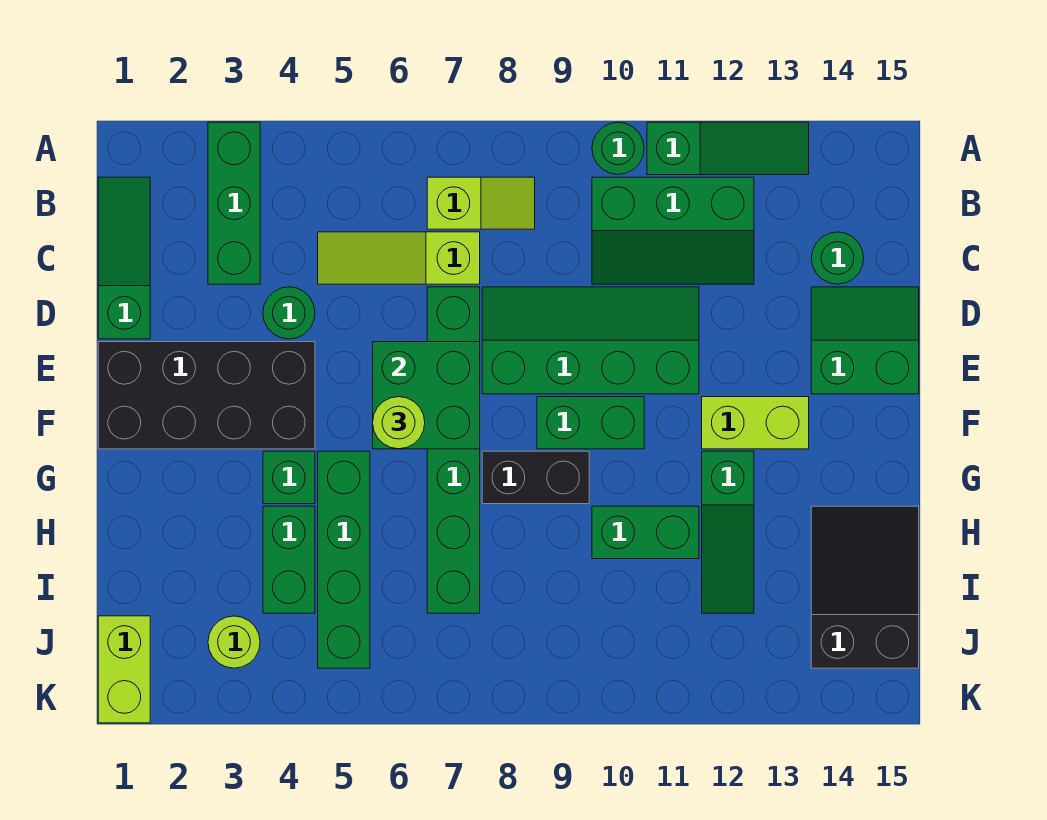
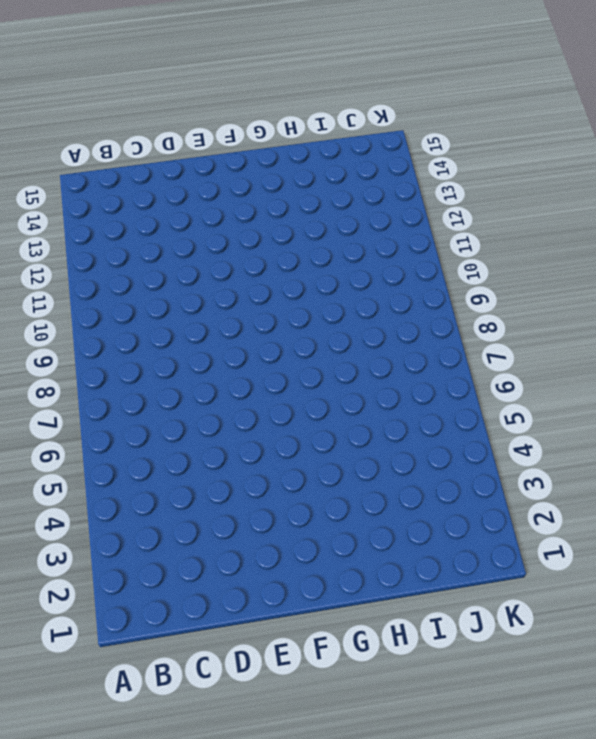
none -> green brick A3:C3 level 1
none -> green round brick A10 level 1
none -> green slope A11:A13 level 1 top 11

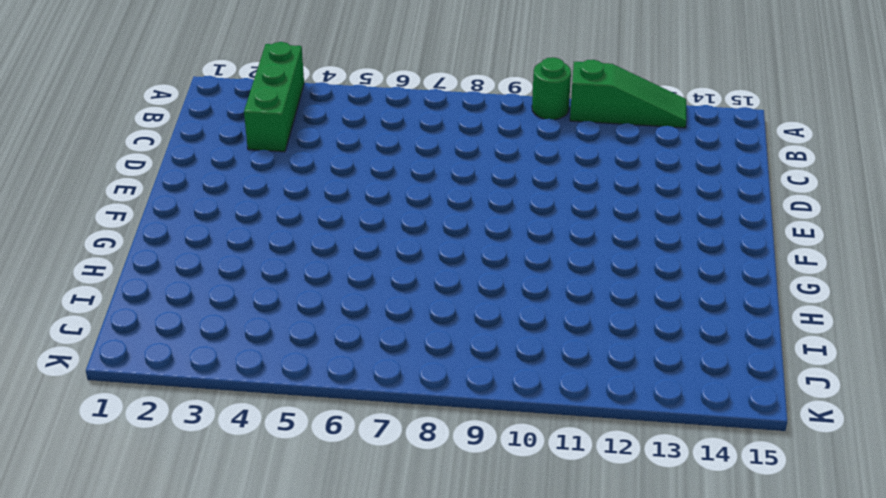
none -> green slope B1:D1 level 1 top D
none -> lime slope B7:B8 level 1 top 7
none -> green slope B10:C12 level 1 top B

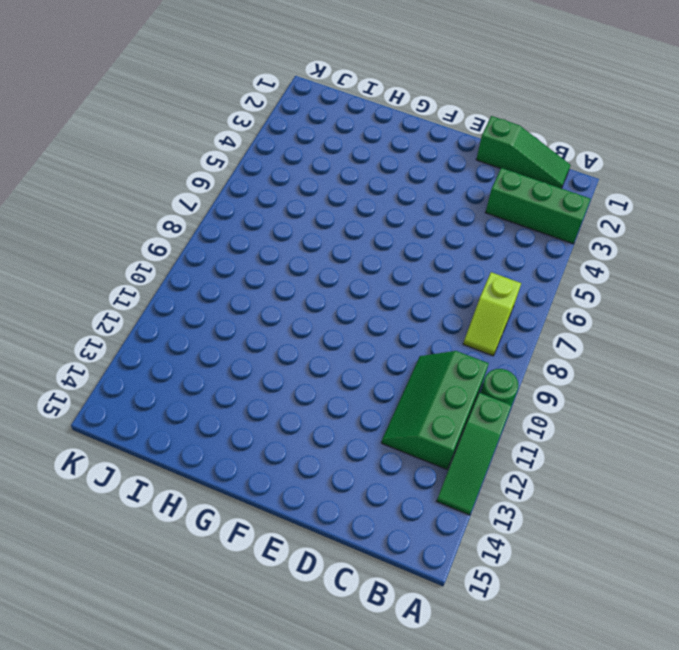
none -> lime slope C5:C7 level 1 top 7
none -> green round brick C14 level 1
none -> green round brick D4 level 1

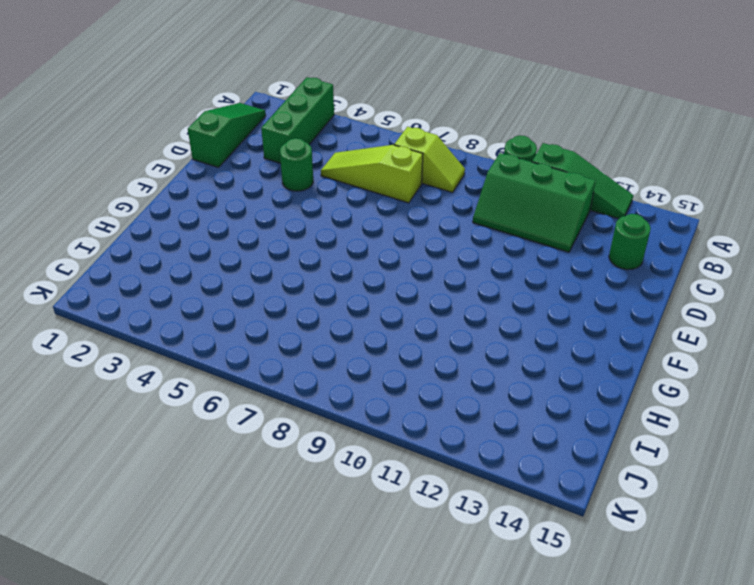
none -> green brick D7:I7 level 1
none -> green slope D8:E11 level 1 top E
none -> green slope D14:E15 level 1 top E

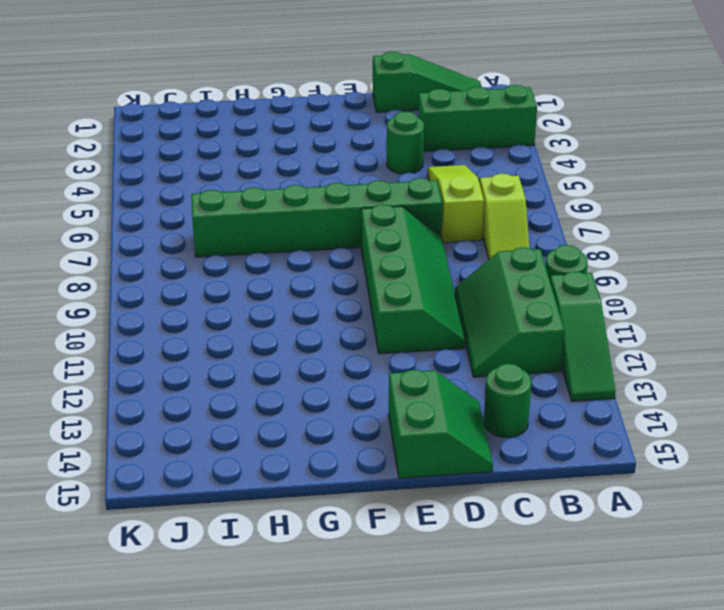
none -> black brick E1:F4 level 1
none -> green brick F9:F10 level 1
none -> lime brick F12:F13 level 1

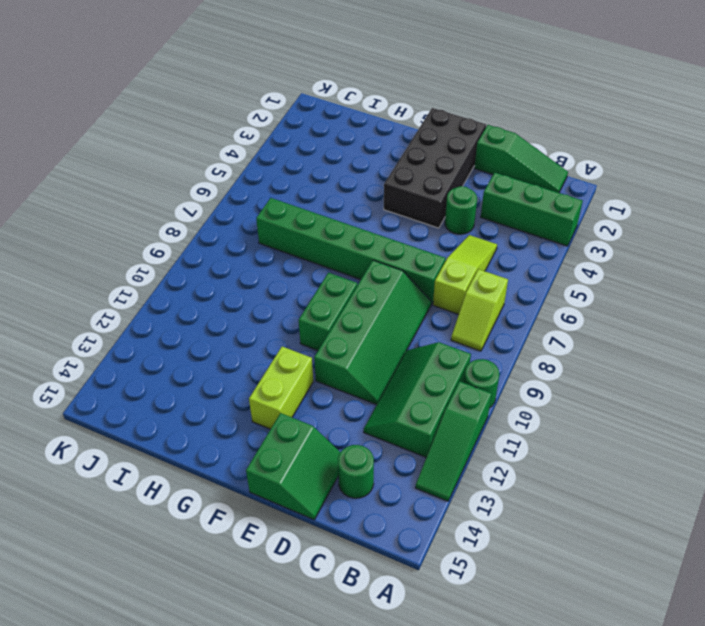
none -> green brick G4 level 1
none -> green brick G5:J5 level 1
none -> black brick G8:G9 level 1

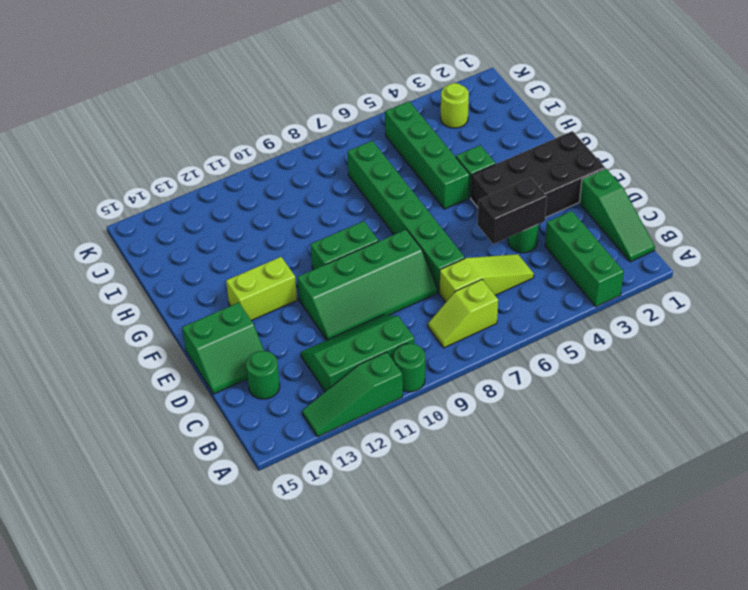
black brick D4:D5 level 2 -> black brick G8:G9 level 1
none -> green slope G12:I12 level 1 top G
none -> green brick H4:I4 level 1
none -> green brick H10:H11 level 1

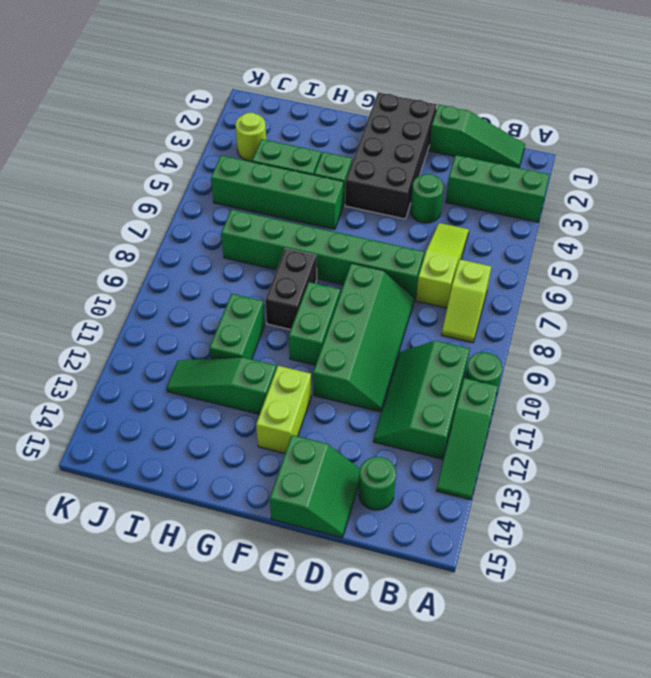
none -> black slope H14:J15 level 1 top J
none -> lime brick J1:K1 level 1
none -> green brick E6:F7 level 2

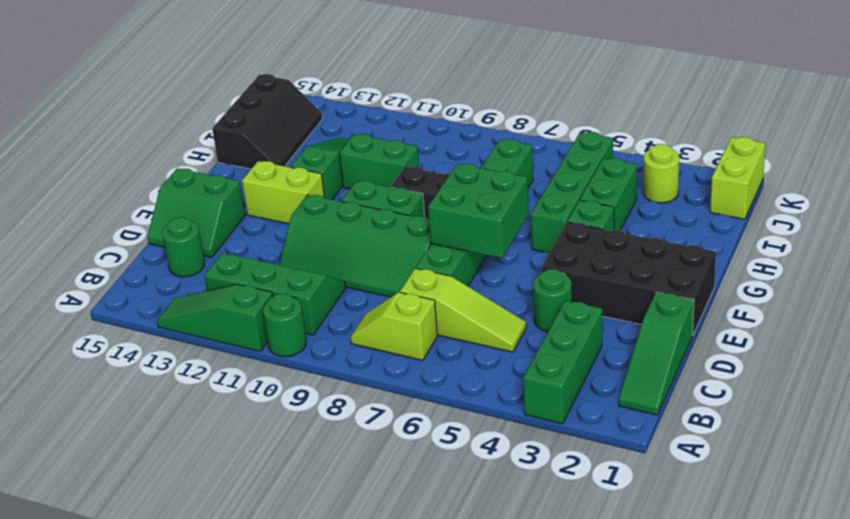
black slope H14:J15 level 1 top 15 -> black slope H14:J15 level 1 top J
none -> lime round brick F6 level 3

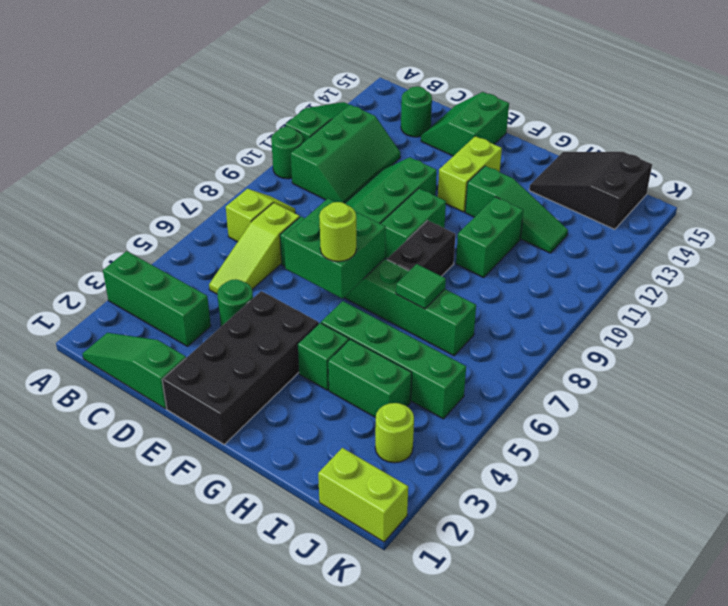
green tile H7 level 2 -> none

